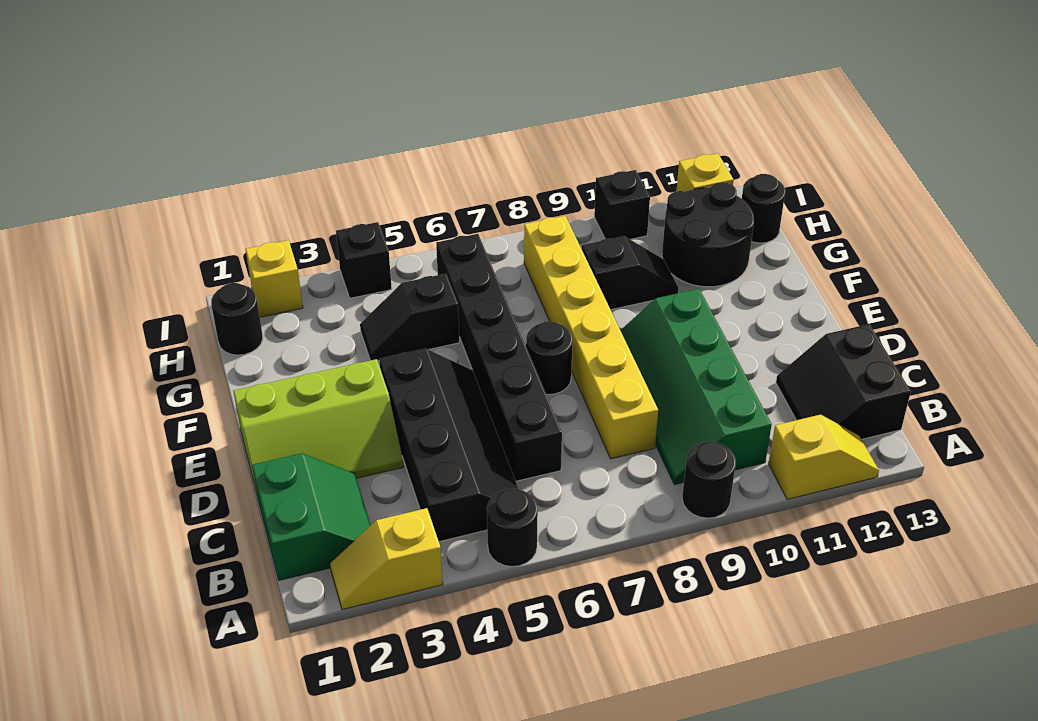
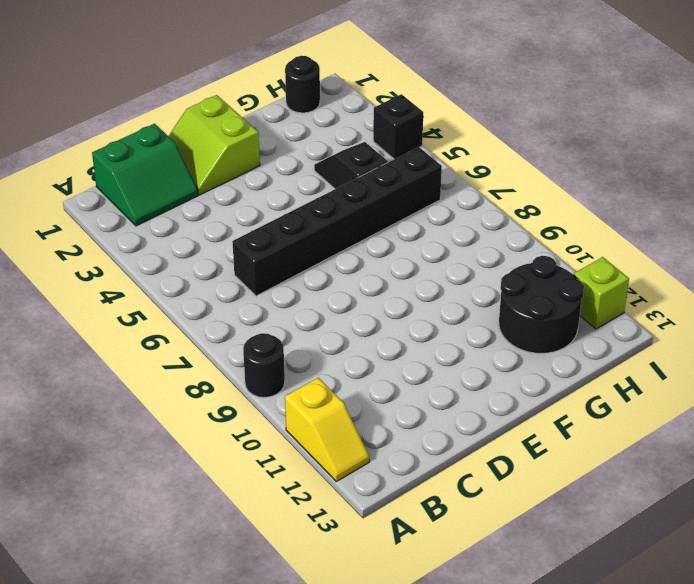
lime slope D1:E2 level 1 top E -> lime slope D1:E3 level 1 top E
lime brick I12 level 1 -> yellow brick I12 level 1
none -> yellow slope A2:A3 level 1 top 3
none -> black round brick A5 level 1
none -> black slope B4:E5 level 1 top 4

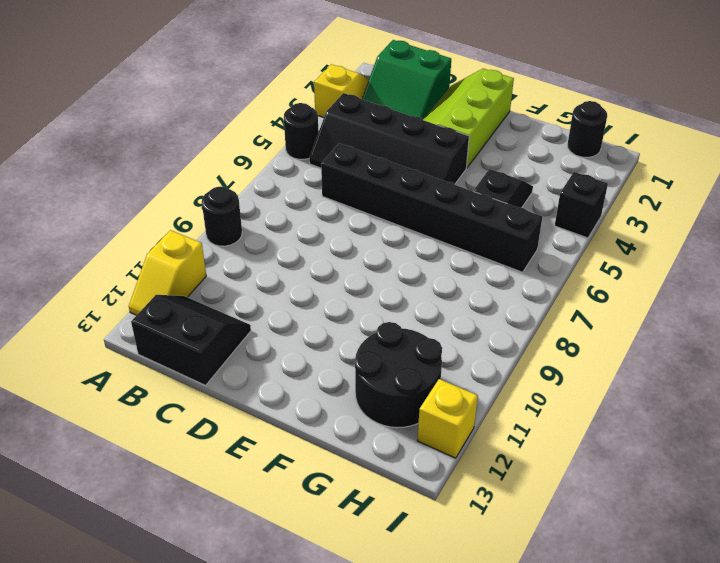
none -> green slope B9:E10 level 1 top 10
none -> yellow brick C8:H8 level 1
none -> black round brick E7 level 1

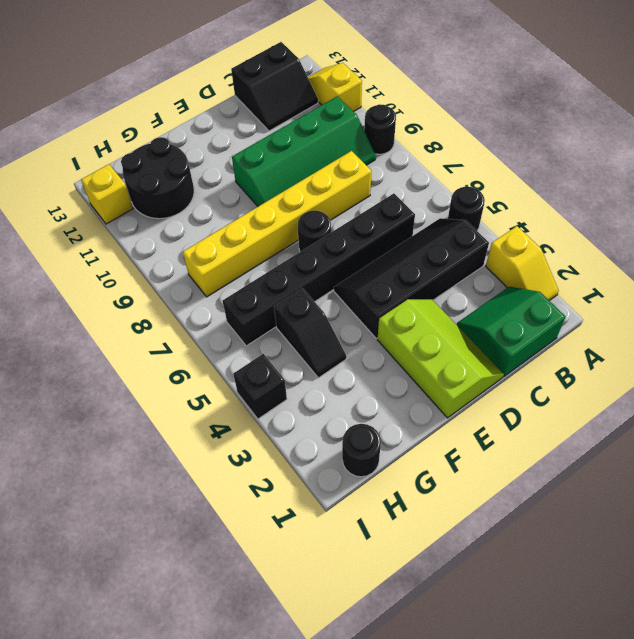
none -> black slope G9:G10 level 1 top 9
none -> black round brick H13 level 1
none -> yellow brick I2 level 1

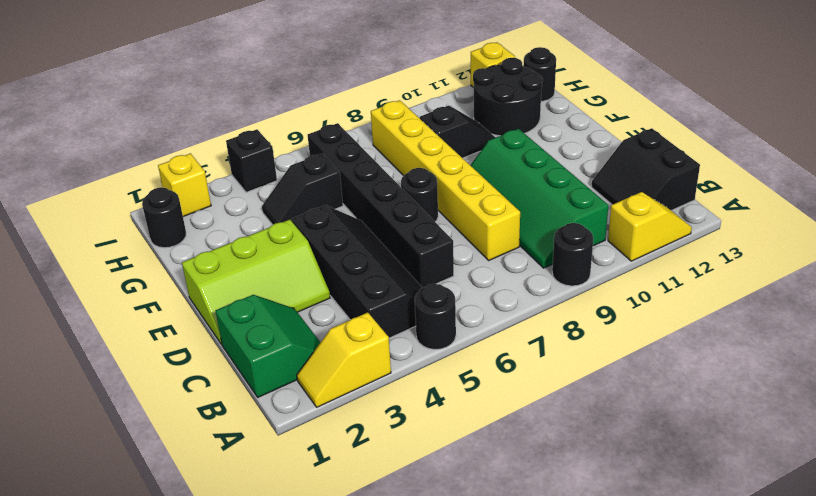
none -> black brick I10 level 1

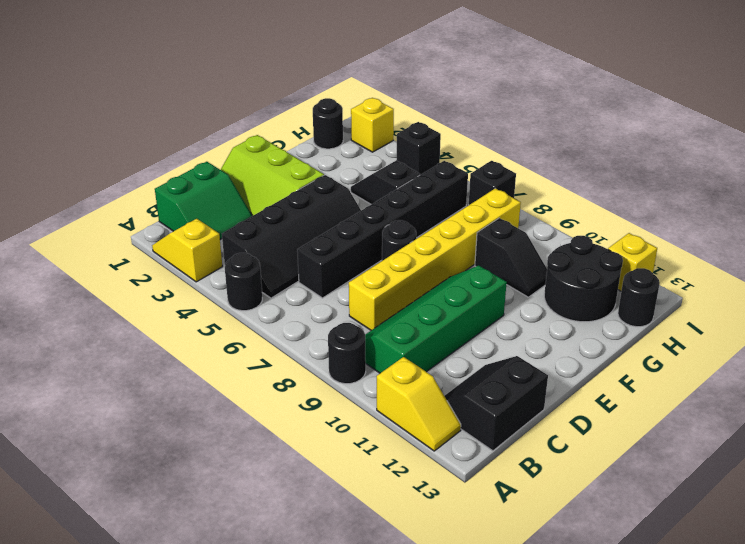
black brick I7 level 1 -> black brick I10 level 1

